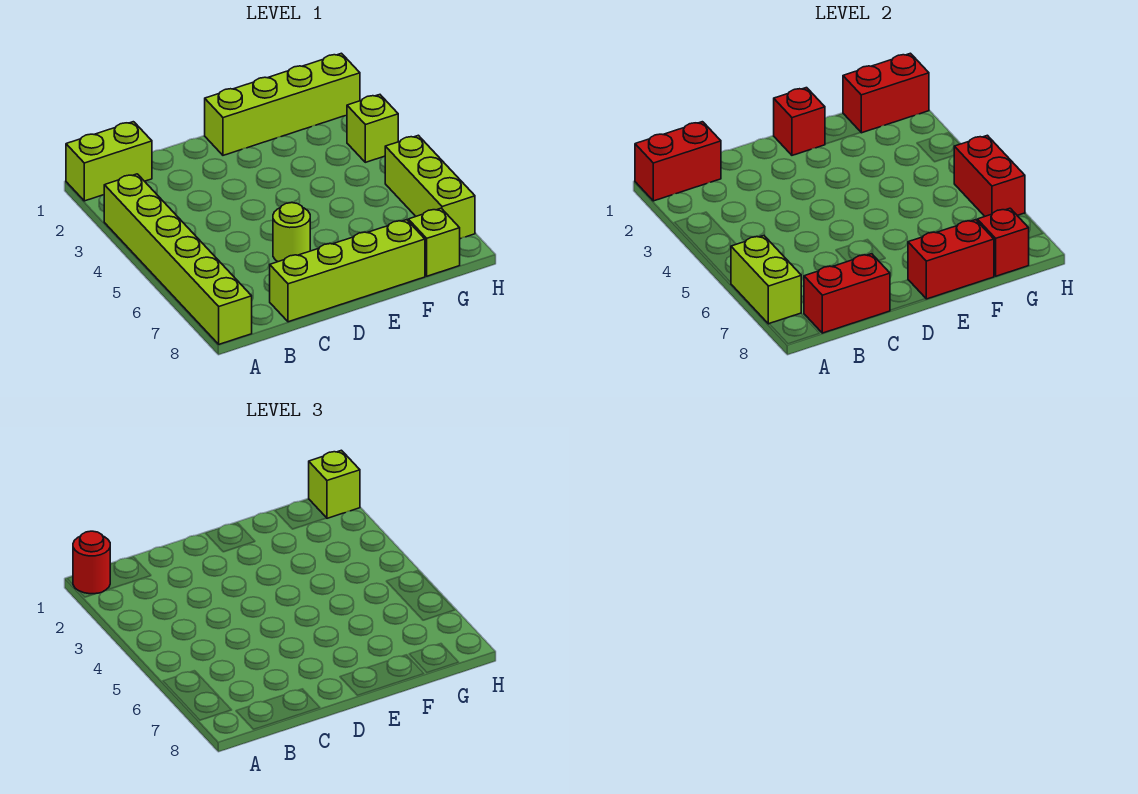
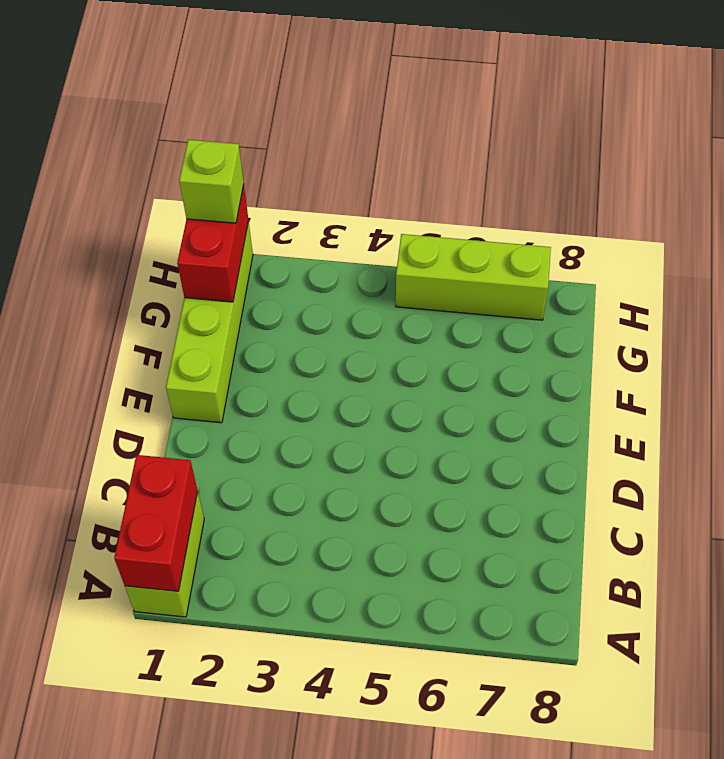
none -> lime brick A3:A8 level 1
none -> lime brick C8:F8 level 1
none -> lime round brick D6 level 1

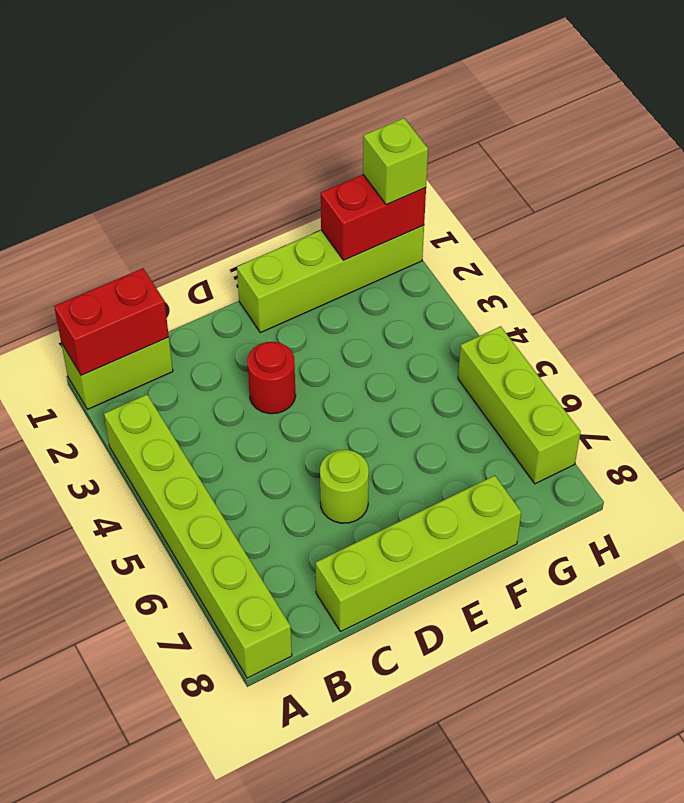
red round brick D3 level 1 -> red round brick A1 level 3
none -> lime brick G8 level 1
none -> lime brick H3 level 1
none -> lime brick A6:A7 level 2

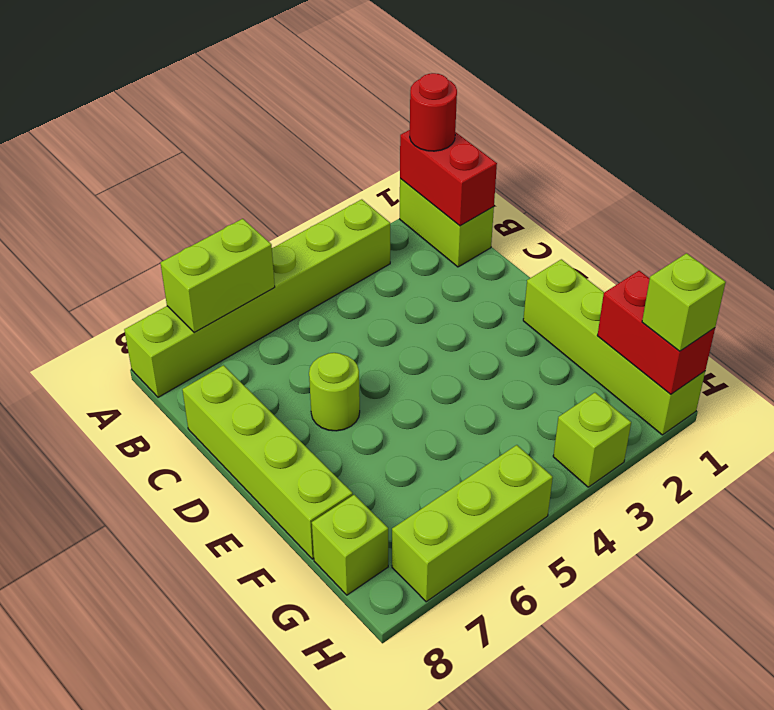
none -> red brick B8:C8 level 2
none -> red brick E1 level 2
none -> red brick E8:F8 level 2

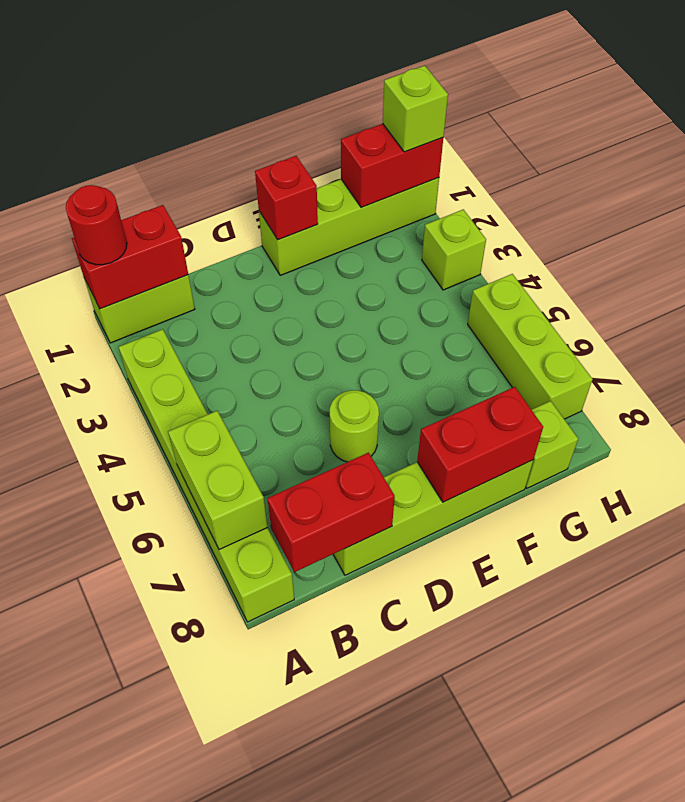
none -> red brick G8 level 2
none -> red brick H5:H6 level 2

